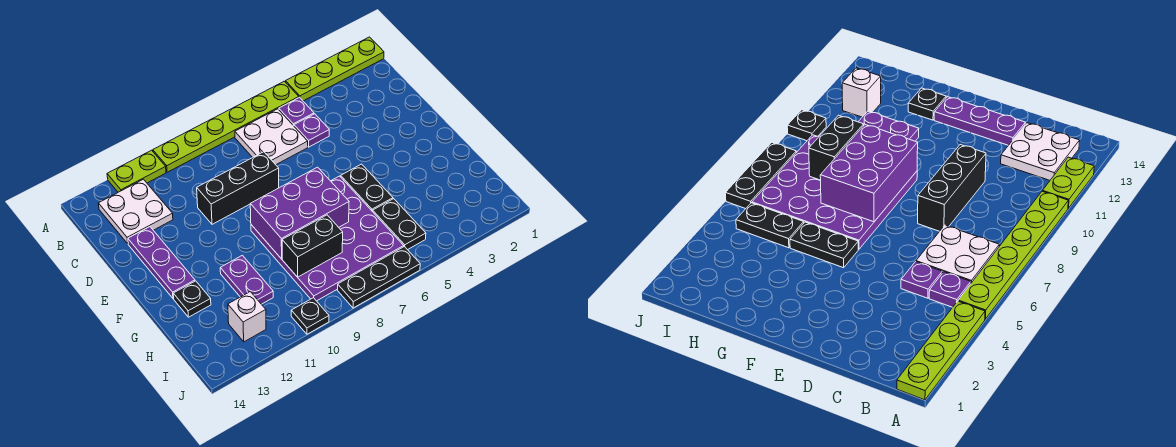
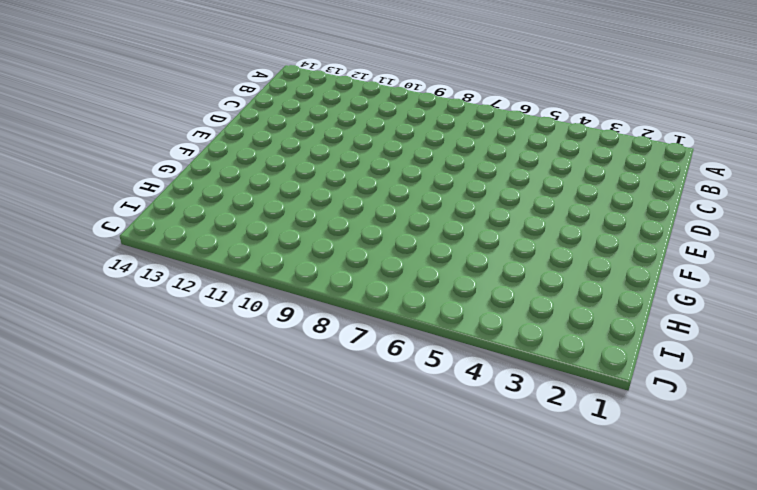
none -> lime plate A1:A4 level 1
none -> lime plate A5:A10 level 1
none -> lime plate A11:A12 level 1

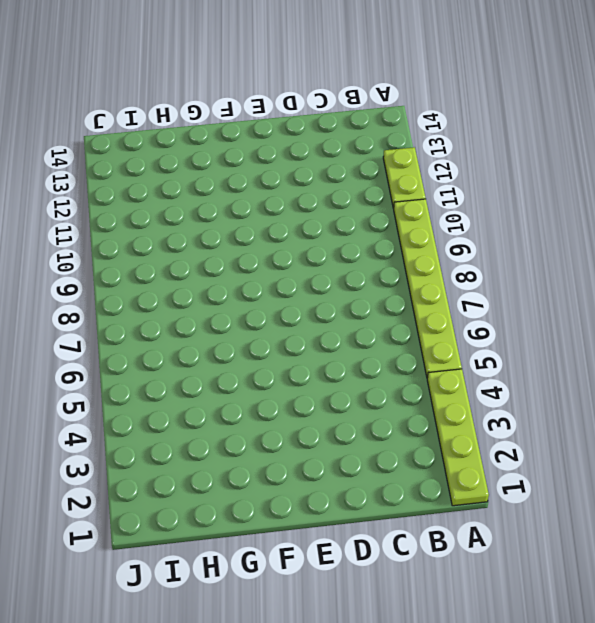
none -> purple plate B5 level 1
none -> white plate B6:C7 level 1
none -> white plate B12:C13 level 1

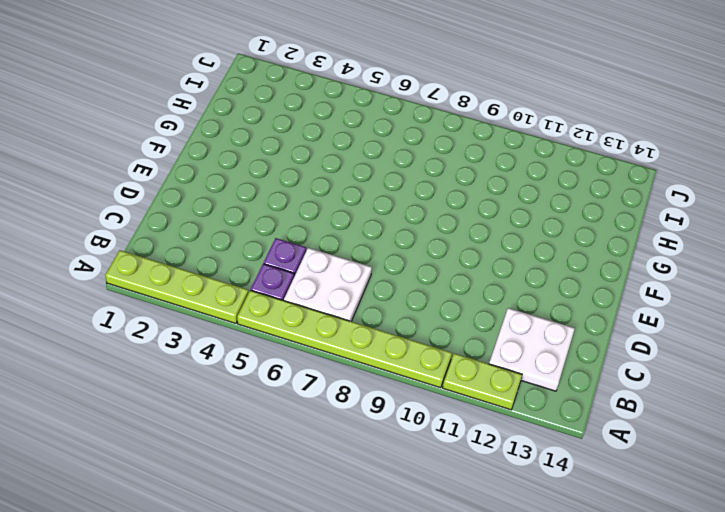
none -> black brick D8:D10 level 1
none -> purple plate D13:F13 level 1
none -> black plate F5:G5 level 1

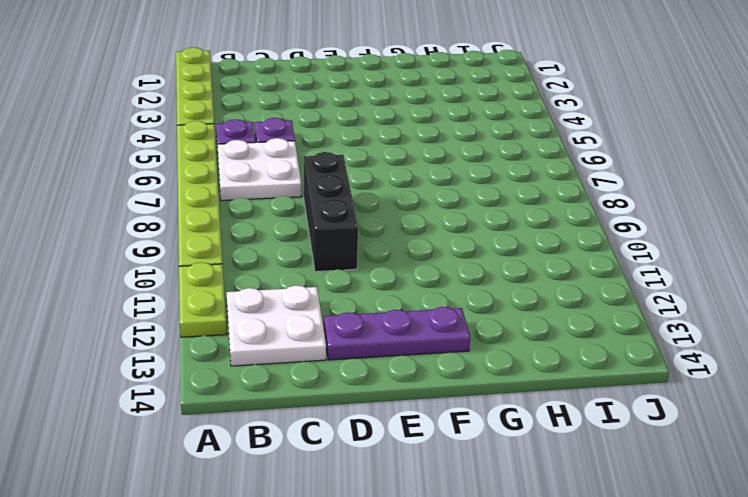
none -> black plate F5:G5 level 1
none -> purple plate F6:I9 level 1
none -> purple plate G11:H11 level 1

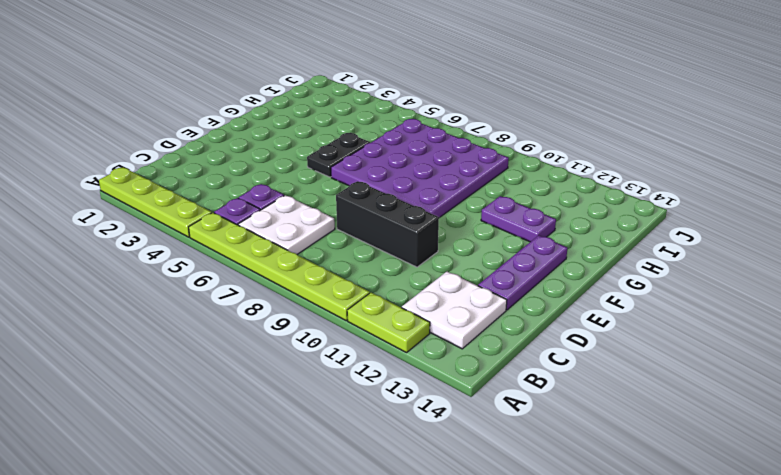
purple plate G11:G12 level 1 -> purple plate G11:H11 level 1
none -> black plate G13 level 1
none -> black plate H5:I5 level 1
none -> white brick I12 level 1

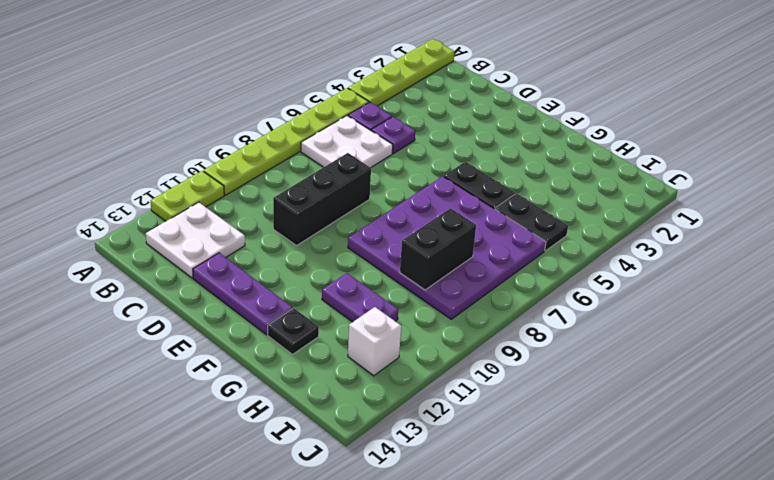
none -> black plate J6:J8 level 1
none -> black plate J10 level 1
none -> purple brick F7:G9 level 2

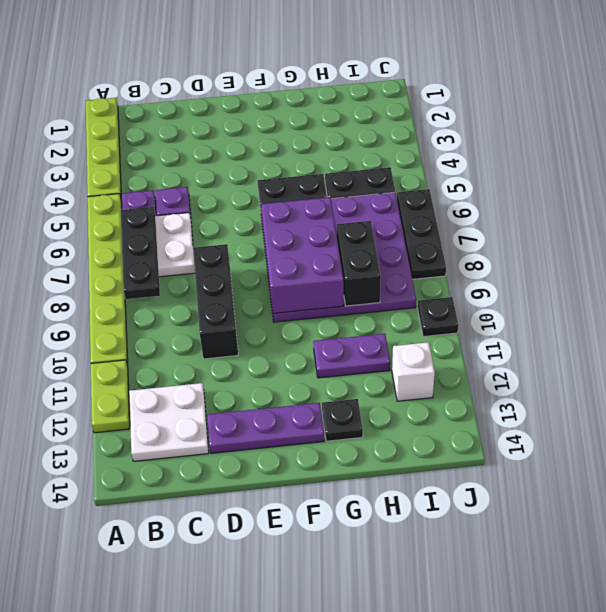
black plate B6:B8 level 2 -> none

